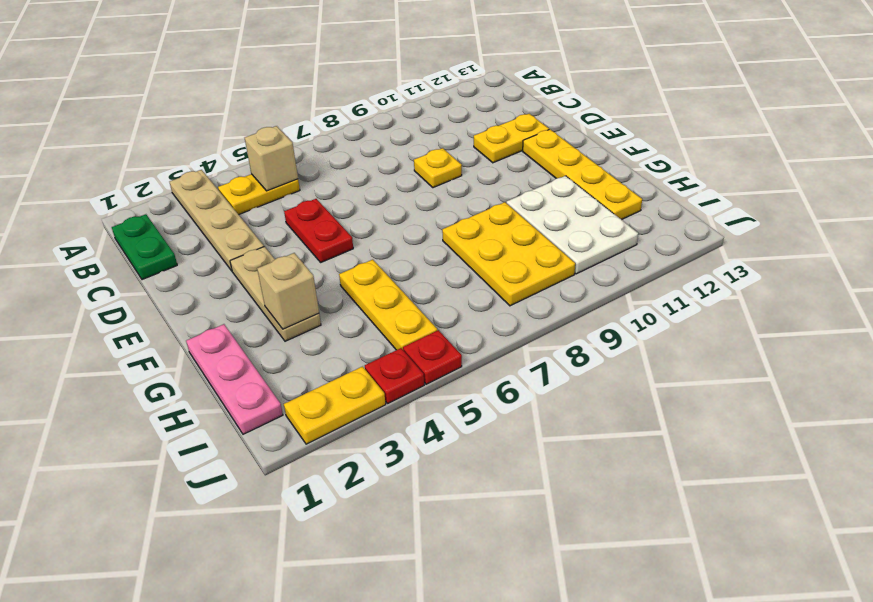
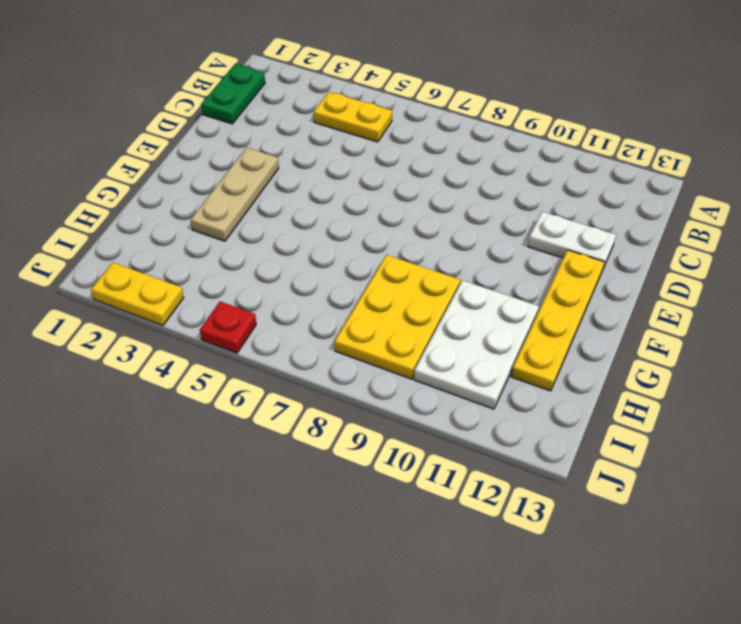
white plate D11:D12 level 1 -> yellow plate D11:D12 level 1
none -> tan plate A3:D3 level 1
none -> red plate D5:E5 level 1
none -> yellow plate D9 level 1

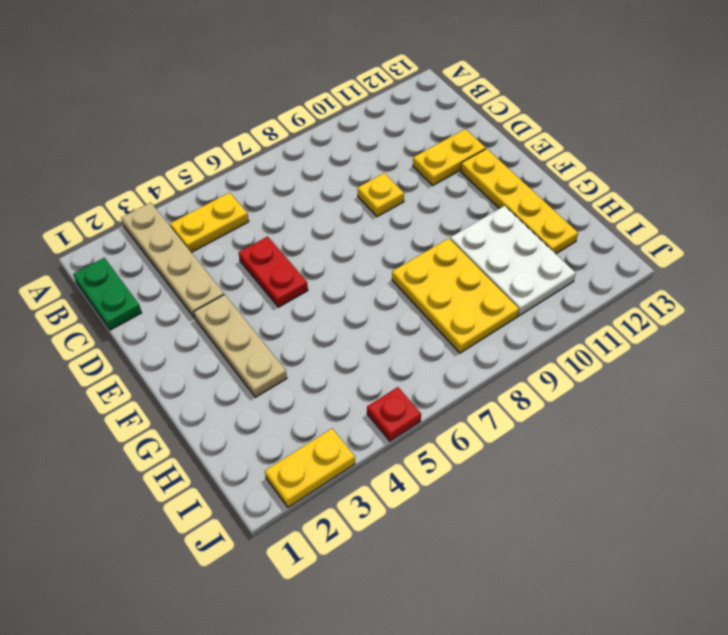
none -> pink plate G1:I1 level 1
none -> yellow plate G5:I5 level 1
none -> red plate J4 level 1

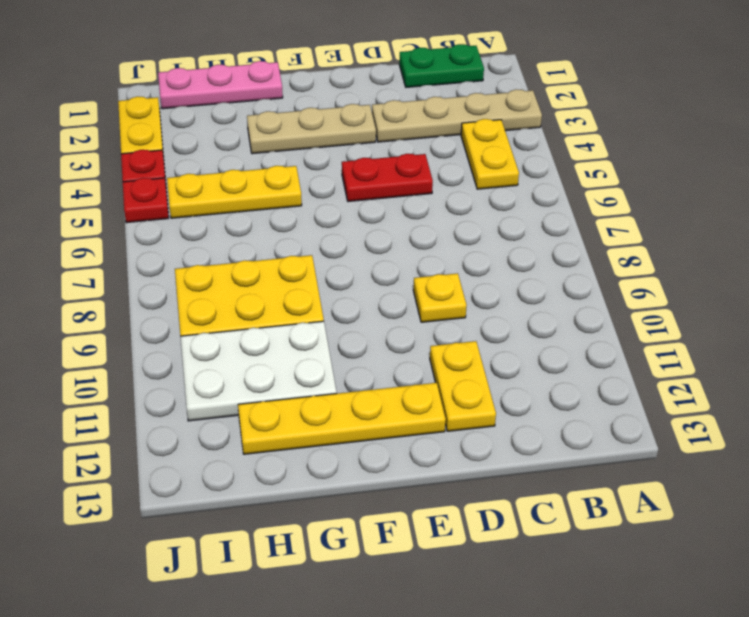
none -> tan brick B5 level 2
none -> tan brick G3 level 2

